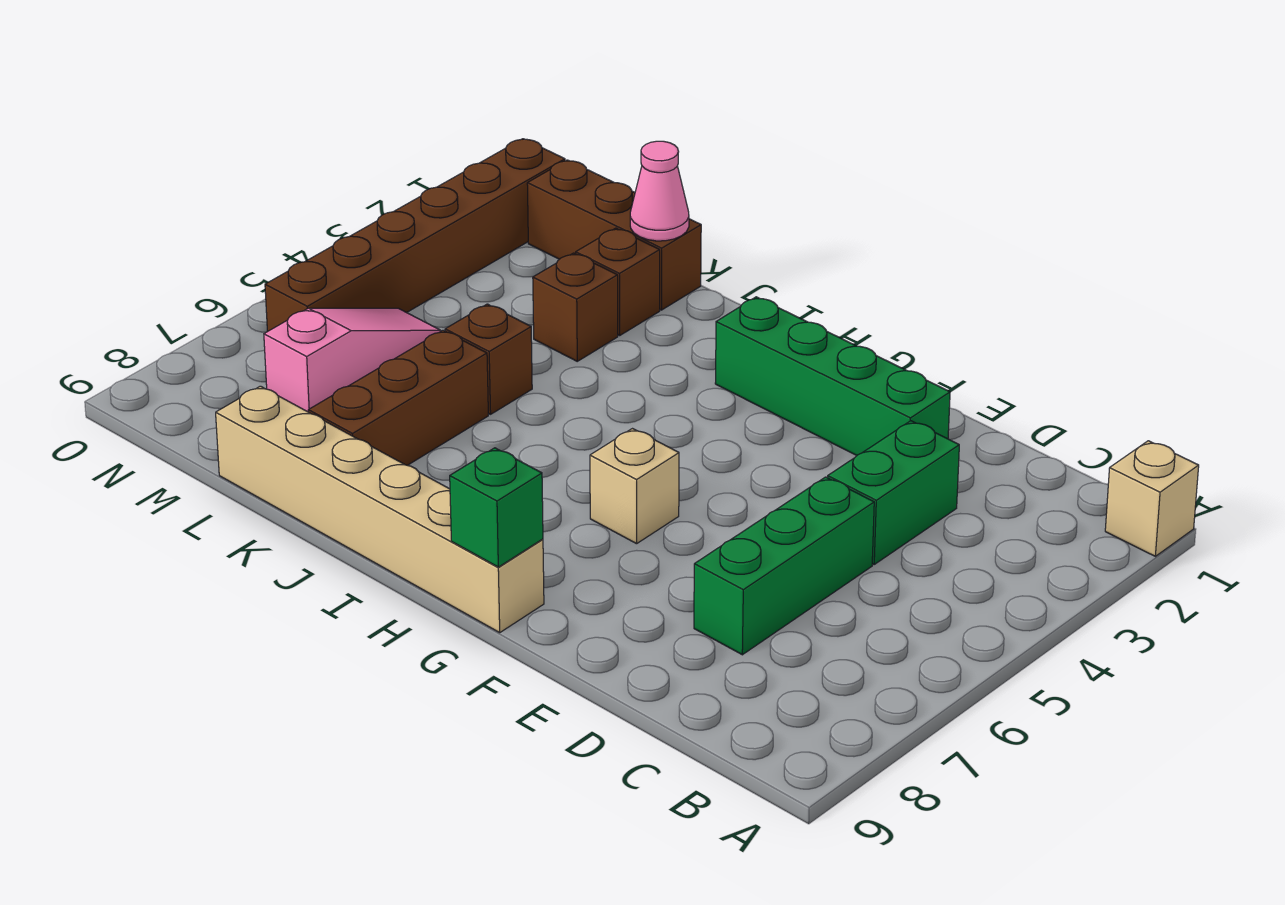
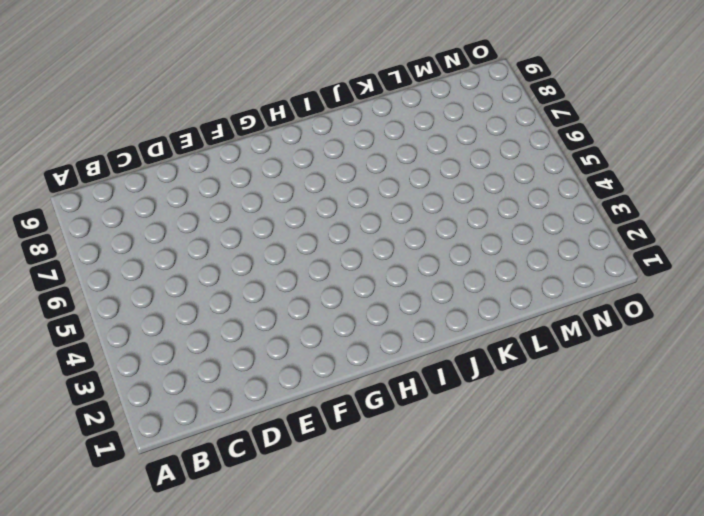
none -> tan brick A1 level 1
none -> green brick D3:D4 level 1
none -> green brick D5:D7 level 1

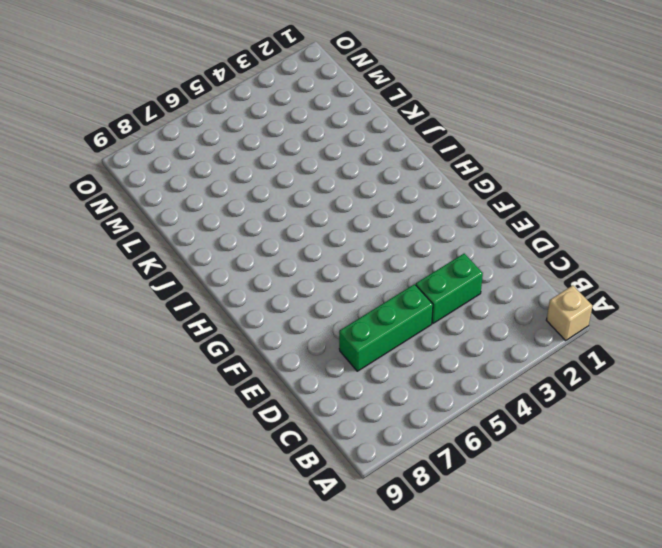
none -> green brick E2:H2 level 1
none -> tan brick G6 level 1
none -> tan brick G9:L9 level 1

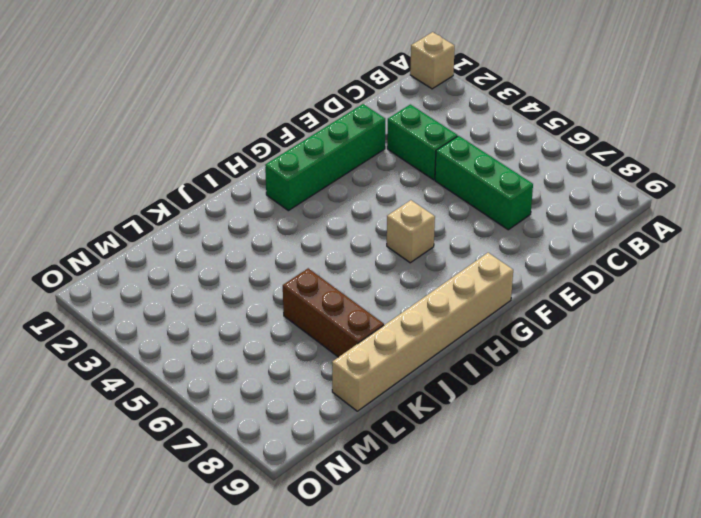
none -> brown brick K1:M1 level 1
none -> brown brick K2 level 1
none -> brown brick K3 level 1

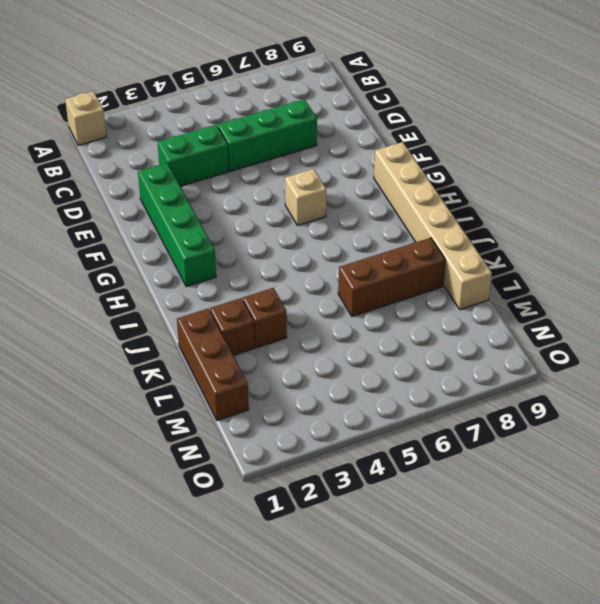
none -> brown brick K5 level 1
none -> pink slope M5:M7 level 1 top 7
none -> brown brick N1:N6 level 1

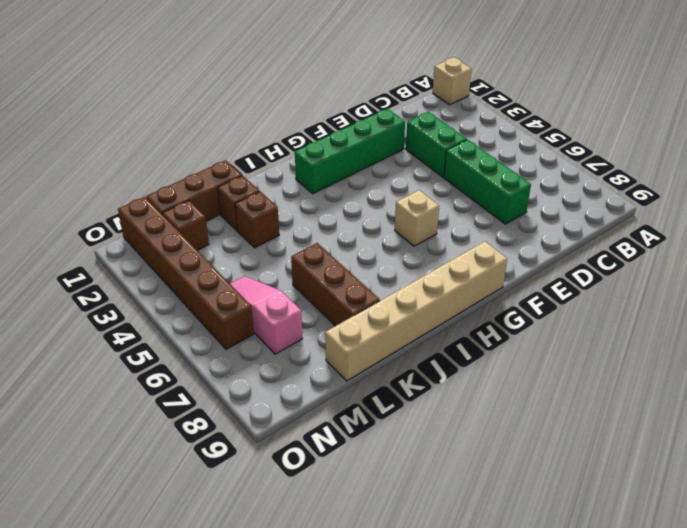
brown brick M2 level 1 -> brown brick K5 level 1
none -> green brick G9 level 2
none -> pink cone K1 level 2

